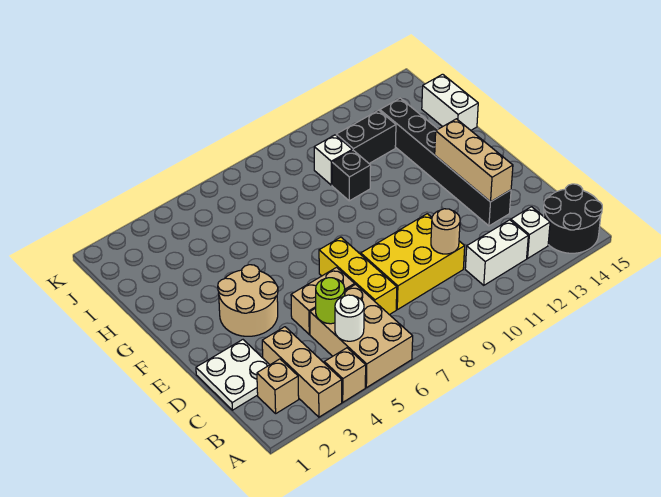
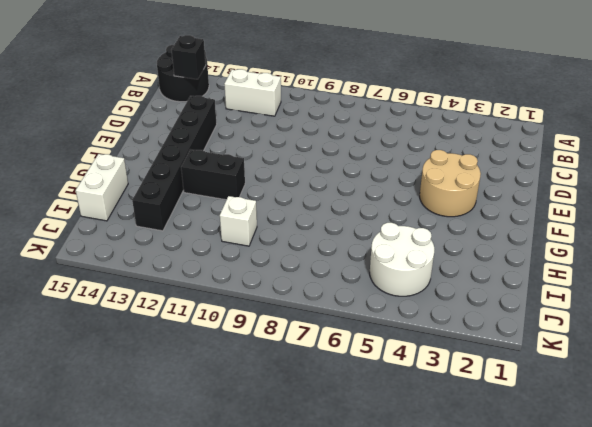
black brick B14 level 2 -> black brick H10 level 1
black brick G11:G12 level 1 -> black brick I11:I12 level 1
white round brick I4:J5 level 1 -> none
none -> tan brick A3:C3 level 1
none -> tan brick A4 level 1
none -> tan brick A5:C6 level 1

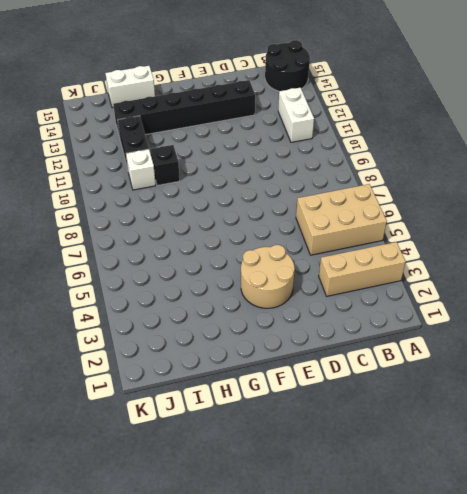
none -> tan brick A4 level 1
none -> tan brick B2 level 1
none -> white brick B13 level 1

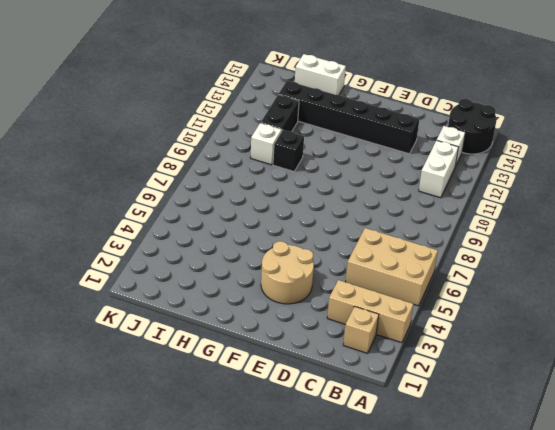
none -> tan brick A4 level 1
none -> white plate C1:D2 level 1
none -> yellow brick C7:E7 level 1

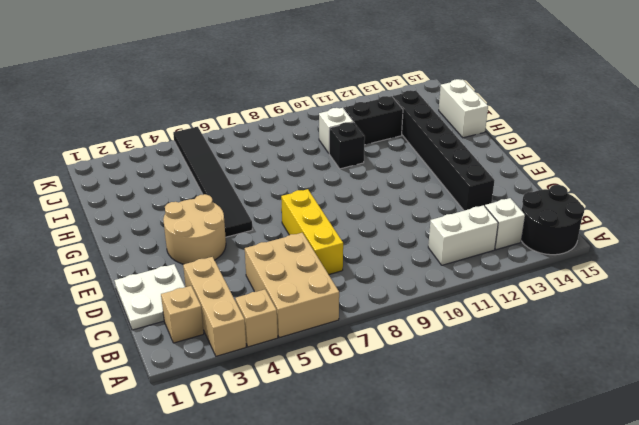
black tile F5:K5 level 1 -> none
none -> yellow brick C8:D10 level 1
none -> tan brick D5:D6 level 1
none -> white round brick B5 level 2

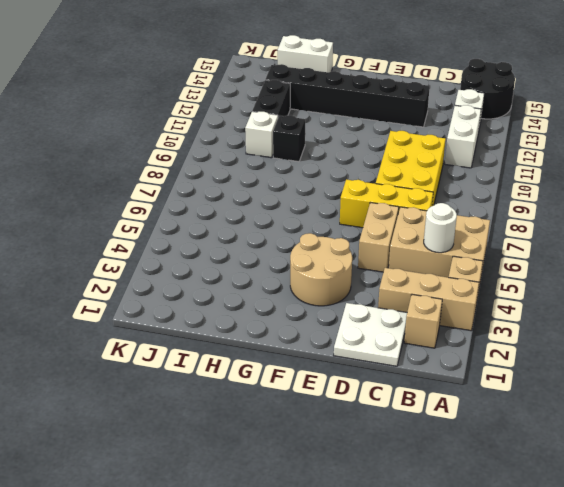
none -> lime round brick C5 level 2
none -> tan round brick C10 level 2
none -> tan brick D13:F13 level 2

